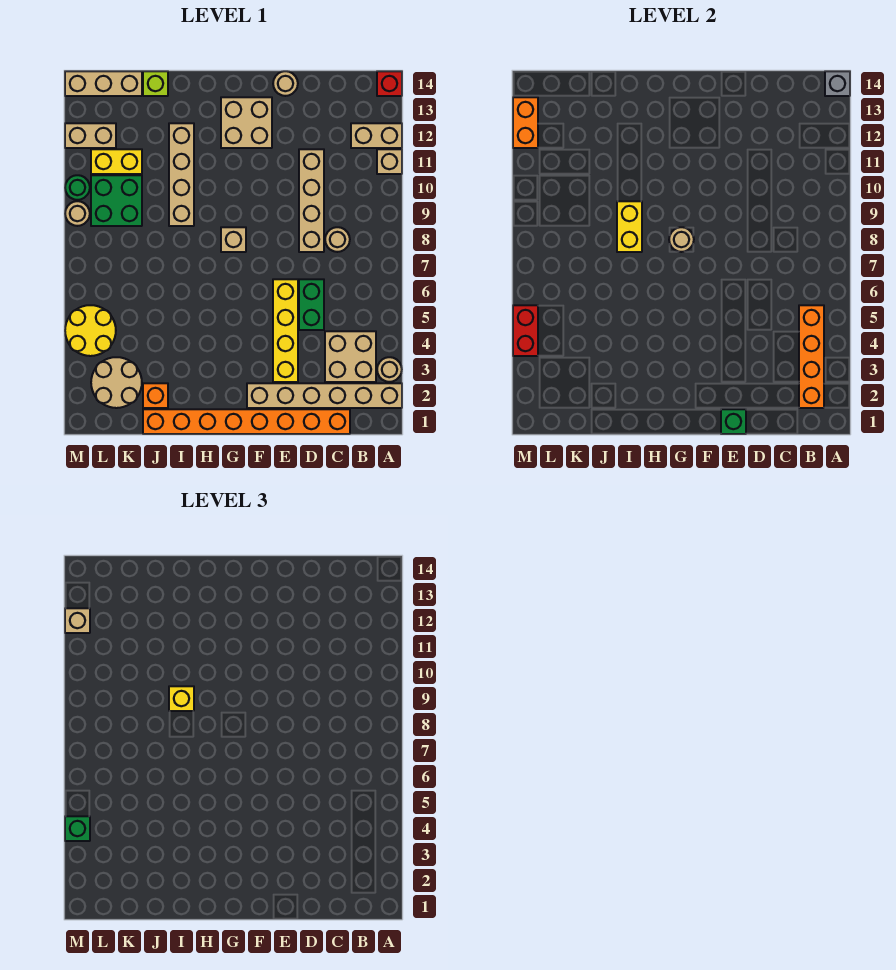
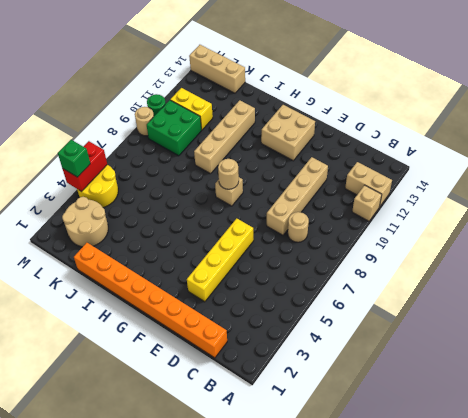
none -> tan brick A2:F2 level 1
none -> tan round brick A3 level 1
none -> red brick A14 level 1
none -> tan brick B3:C4 level 1

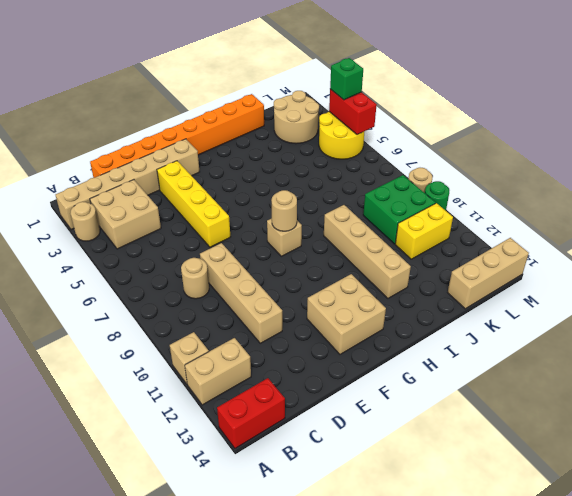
red brick A14:B14 level 1 -> red brick A14 level 1
none -> green brick D5:D6 level 1
none -> tan round brick E14 level 1
none -> orange brick J2 level 1
none -> lime brick J14 level 1

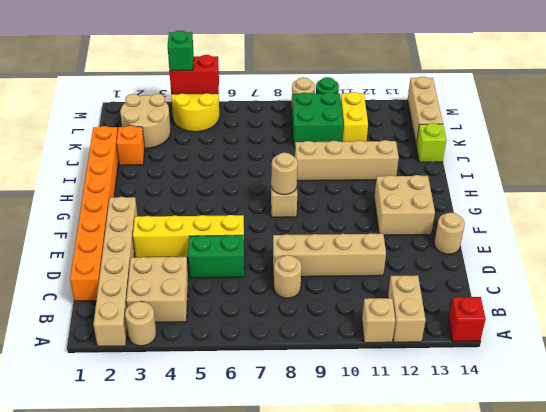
none -> tan brick L12:M12 level 1
none -> grey brick A14 level 2
none -> orange brick B2:B5 level 2
none -> green brick E1 level 2

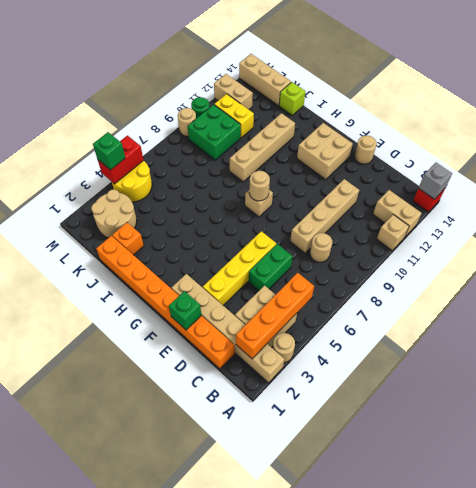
none -> yellow brick I8:I9 level 2
none -> orange brick M12:M13 level 2
none -> yellow brick I9 level 3
none -> tan brick M12 level 3

